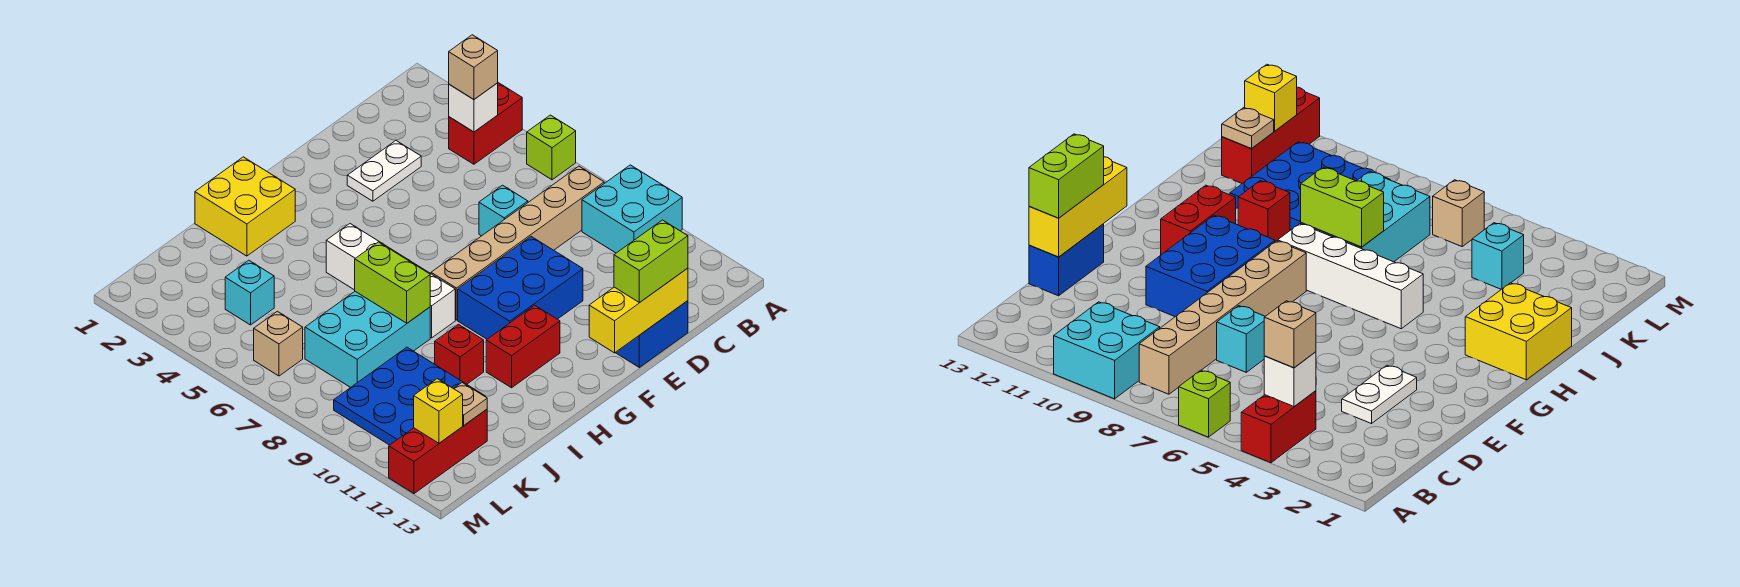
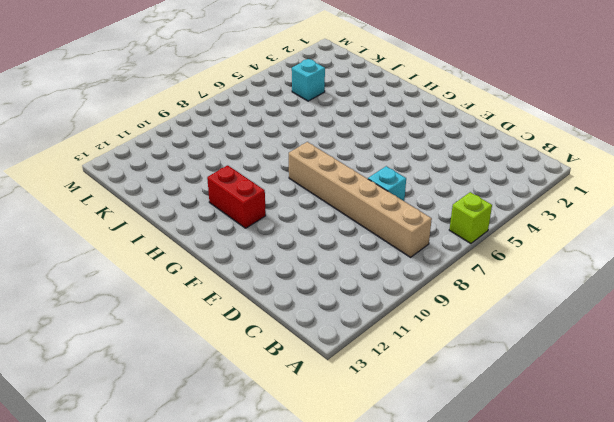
none -> red brick A4:B4 level 1
none -> cyan brick A9:B10 level 1
none -> white plate D3:E3 level 1

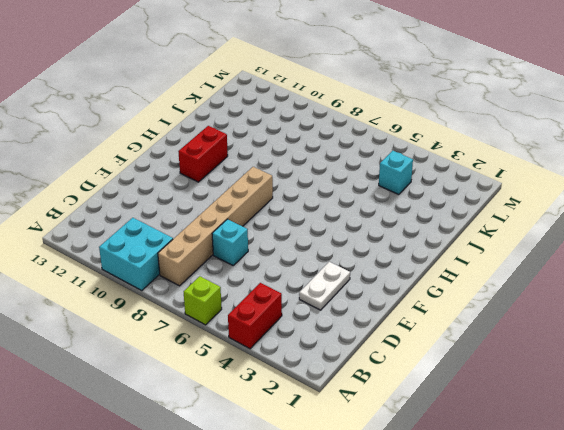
none -> blue brick D13:E13 level 1
none -> blue brick E9:G10 level 1
none -> yellow brick H1:I2 level 1

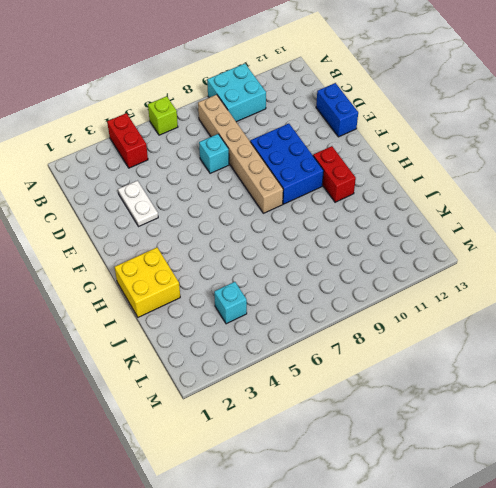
none -> white brick H5:H8 level 1
none -> cyan brick I7:K8 level 1
none -> red brick I10 level 1

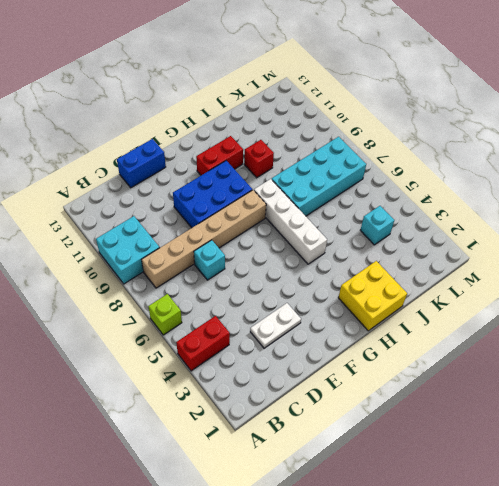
cyan brick I7:L8 level 1 -> cyan brick I7:K8 level 1
none -> blue plate J9:L11 level 1
none -> red brick K12:M12 level 1
none -> tan brick L6 level 1

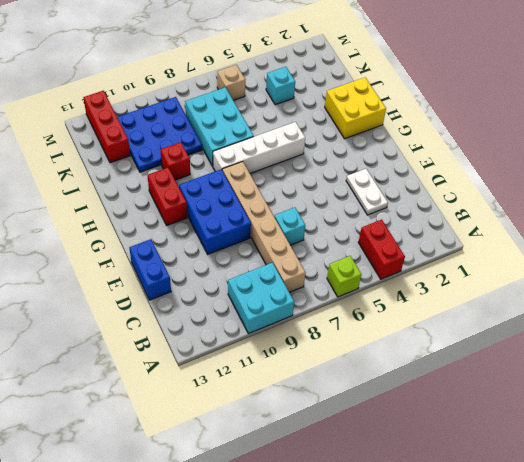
none -> white brick B4 level 2
none -> yellow brick D13:F13 level 2
none -> lime brick I7:I8 level 2

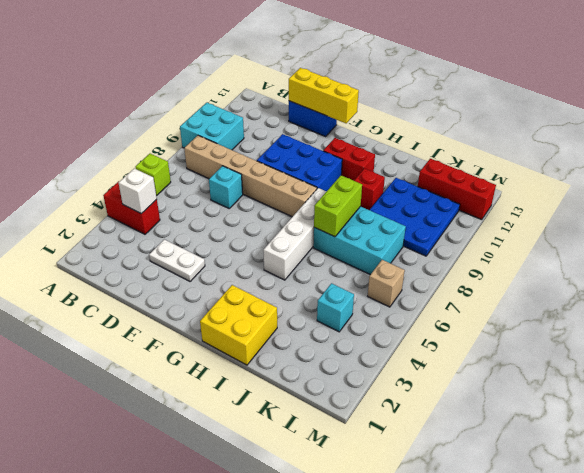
none -> tan plate K12 level 2
none -> yellow brick L12 level 2
none -> tan brick B4 level 3

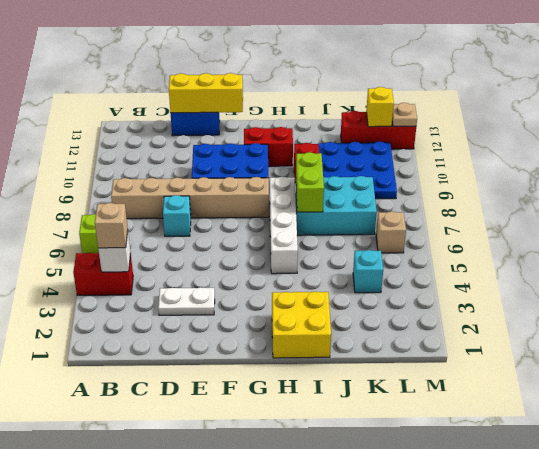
tan plate M12 level 2 -> tan plate K12 level 2
none -> cyan brick A9:B10 level 1
none -> lime brick D13:E13 level 3

